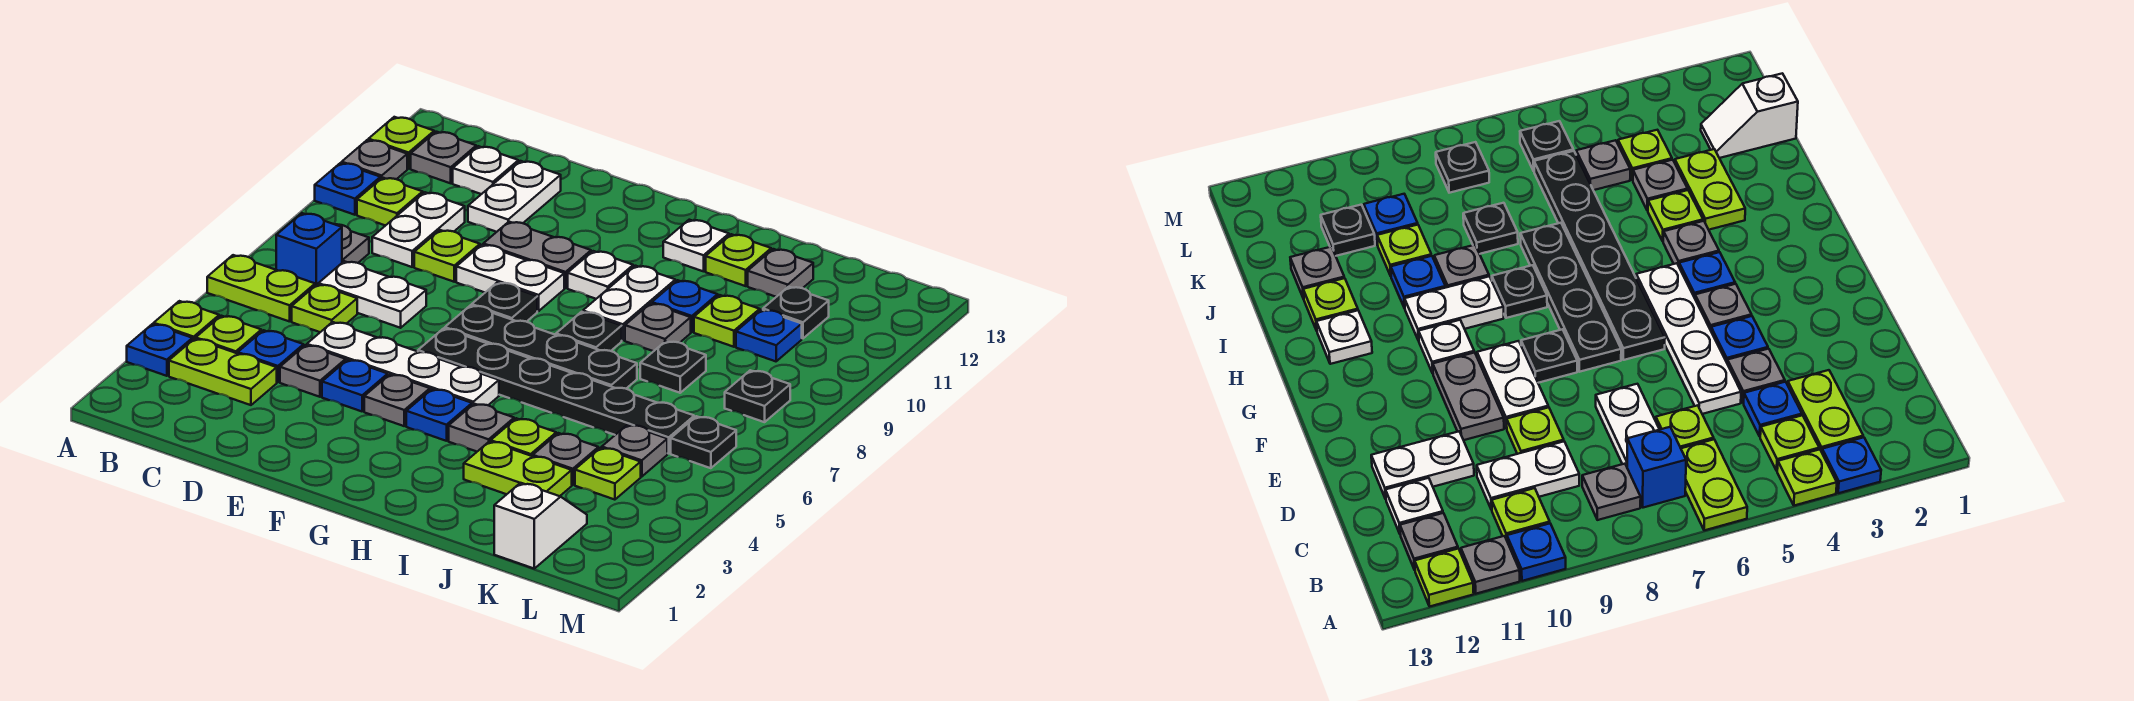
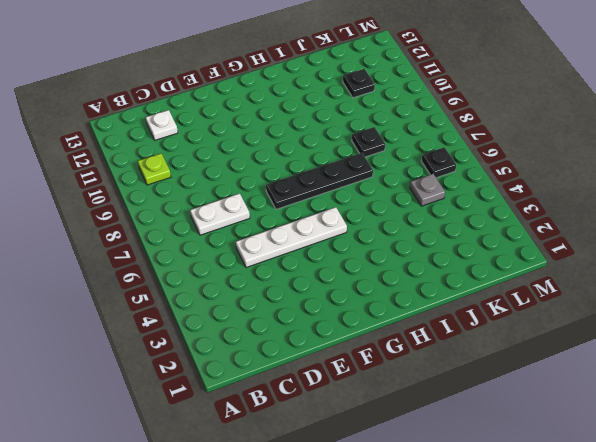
none -> blue plate A3 level 1
none -> lime plate A4 level 1
none -> lime plate A6:B6 level 1
none -> blue plate A10 level 1

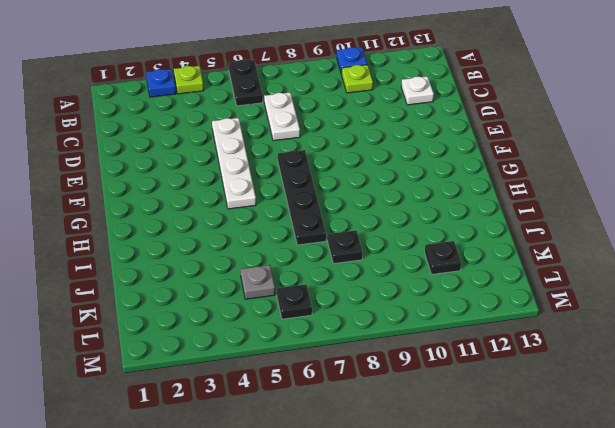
black plate A6:B6 level 1 -> lime plate A6:B6 level 1
none -> grey plate A11 level 1
none -> lime plate A12 level 1
none -> lime plate B3:C3 level 1
none -> lime plate B4 level 1

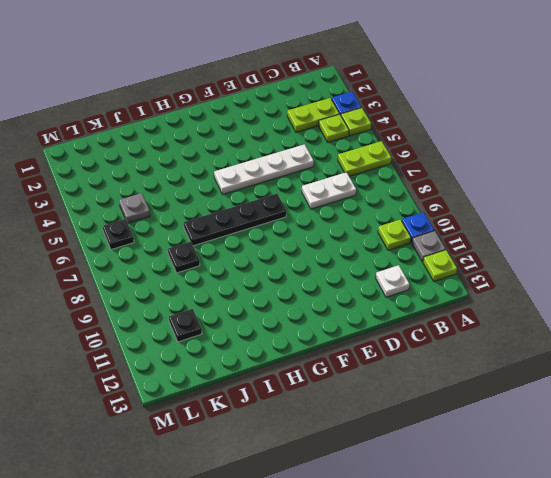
none -> blue brick B7 level 1
none -> grey plate B8 level 1
none -> grey plate B12 level 1
none -> blue plate C4 level 1

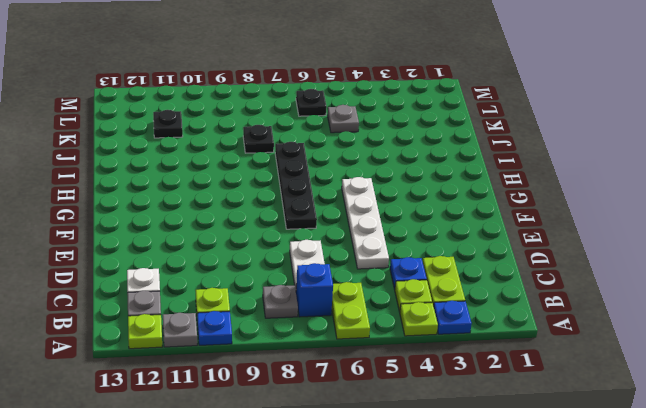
none -> lime plate C6 level 1
none -> white plate C9:C10 level 1
none -> grey plate D4 level 1
none -> lime plate D9 level 1

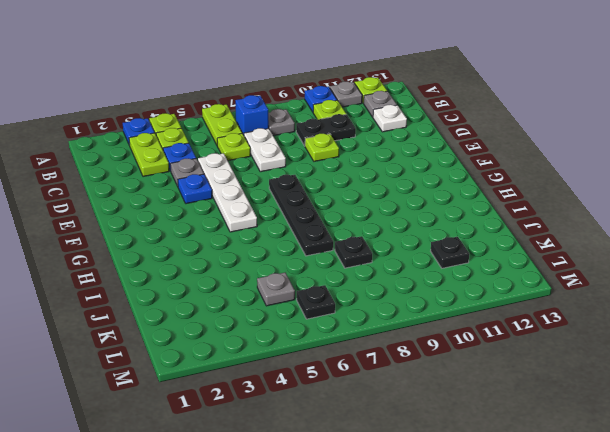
black plate C9:C10 level 1 -> white plate C9:C10 level 1
none -> white plate D11:D12 level 1
none -> white plate E9:F9 level 1
none -> grey plate E10:F10 level 1
none -> grey plate F4 level 1

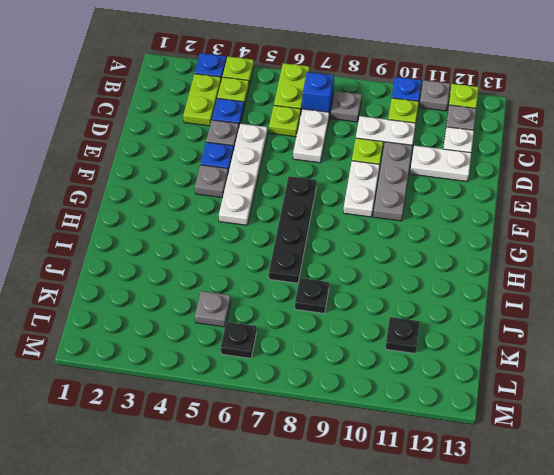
grey plate D10:F10 level 1 -> grey plate E10:F10 level 1
none -> black plate F6:K6 level 1
none -> black plate F8 level 1
none -> blue plate G4 level 1
none -> white plate G10 level 1

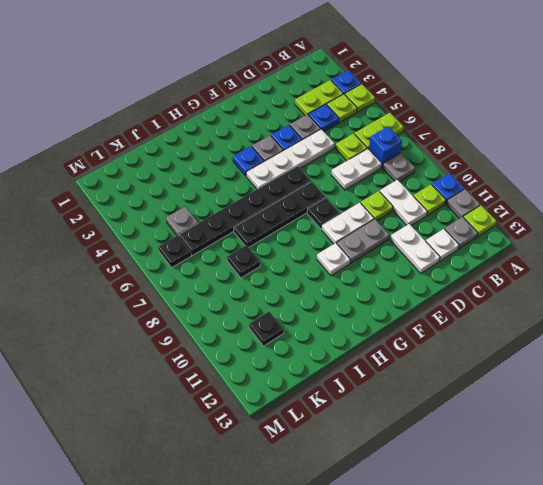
none -> grey plate H4 level 1
none -> black plate H8 level 1
none -> white plate H9:H10 level 1
none -> white plate H12 level 1

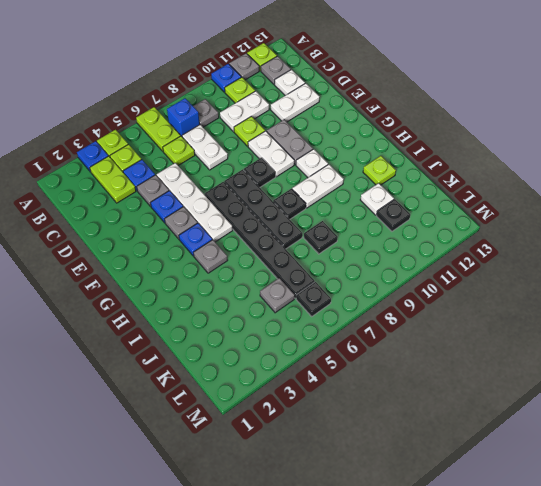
white plate J11 level 1 -> white plate H12 level 1
none -> lime plate I3:J3 level 1
none -> lime plate I4 level 1
none -> grey plate I9 level 1
none -> blue plate I10 level 1

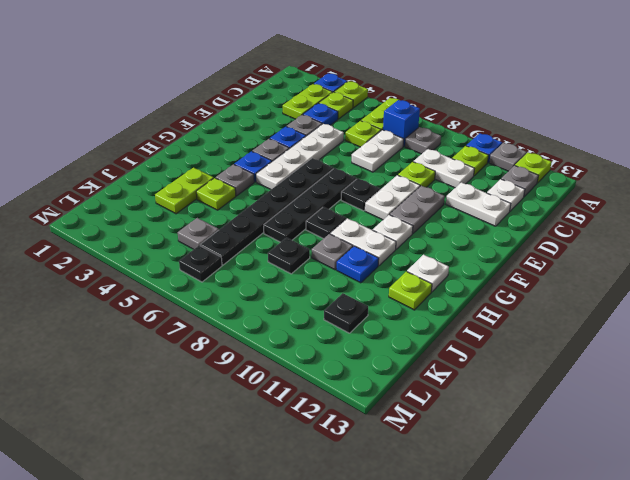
none -> grey plate J4 level 1
none -> lime plate J10 level 1
none -> grey plate J12 level 1
none -> white slope K1:K2 level 1 top 1

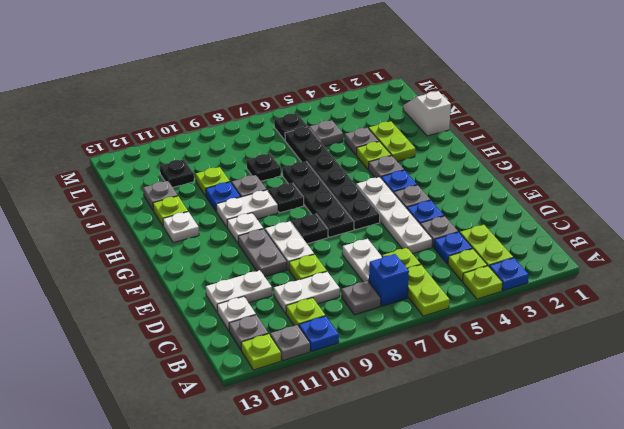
white slope J1:K1 level 1 top J -> white slope K1:K2 level 1 top 1
none -> lime plate K4 level 1
none -> blue plate K10 level 1
none -> black plate L8 level 1

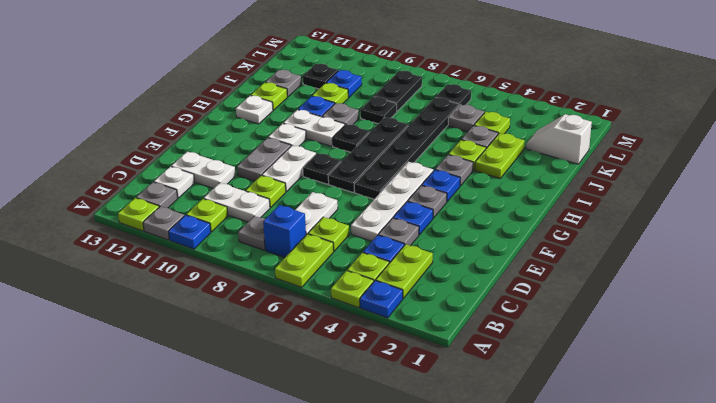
black plate K8:L8 level 1 -> black plate L8 level 1

